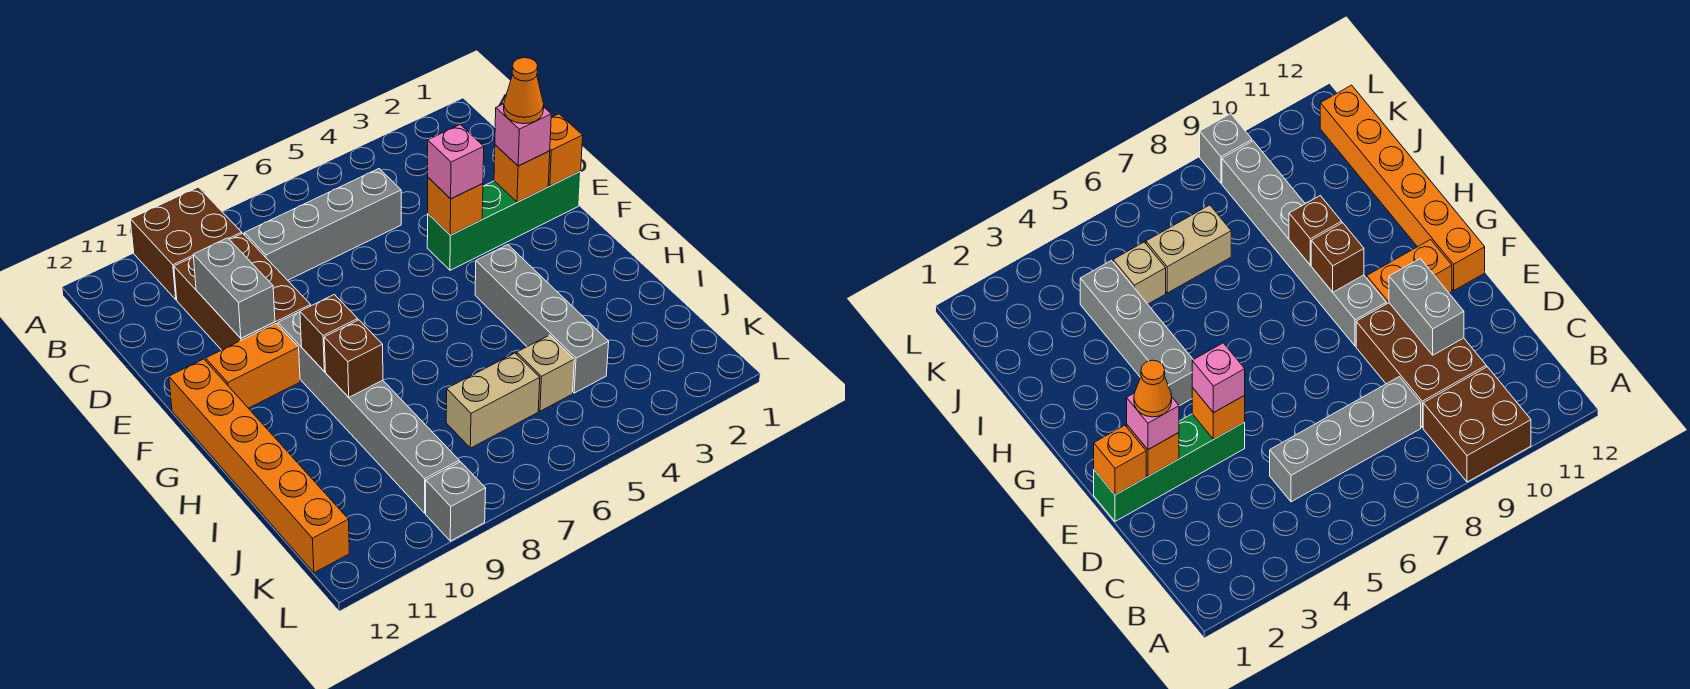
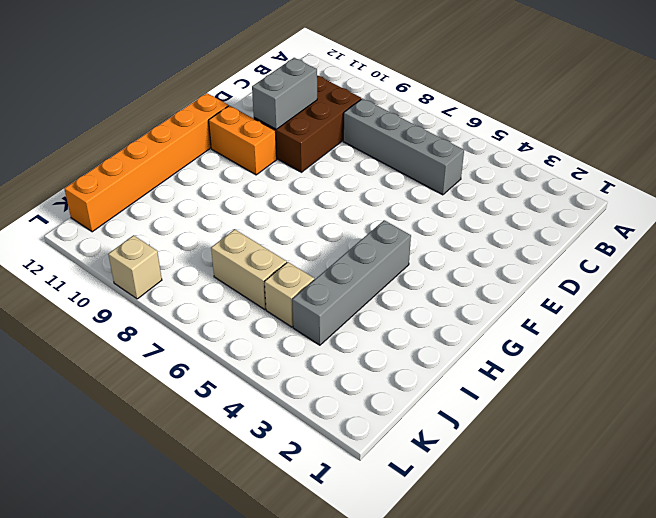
tan brick L9 level 1 -> grey brick L9 level 1
none -> brown brick A9:B10 level 1
none -> green brick E1:E4 level 1
none -> grey brick F9:K9 level 1

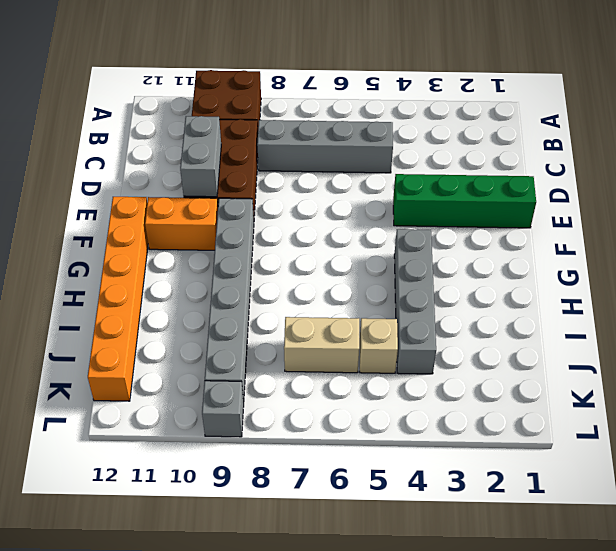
none -> orange brick E1 level 2
none -> orange brick E2 level 2
none -> orange brick E4 level 2

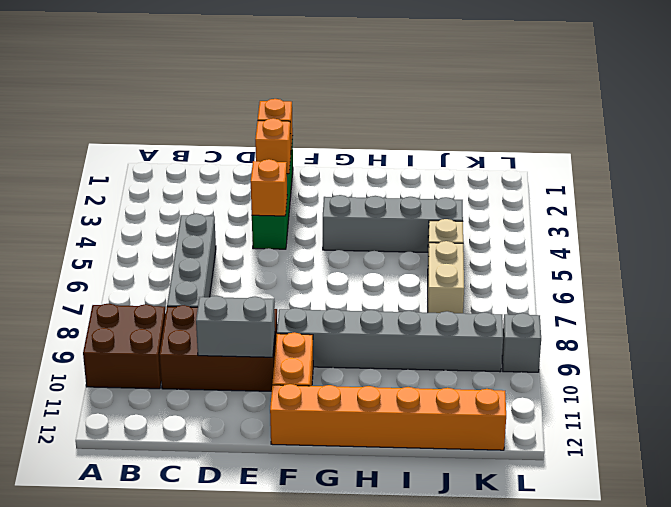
none -> brown brick G9 level 2
none -> brown brick H9 level 2
none -> pink brick E2 level 3

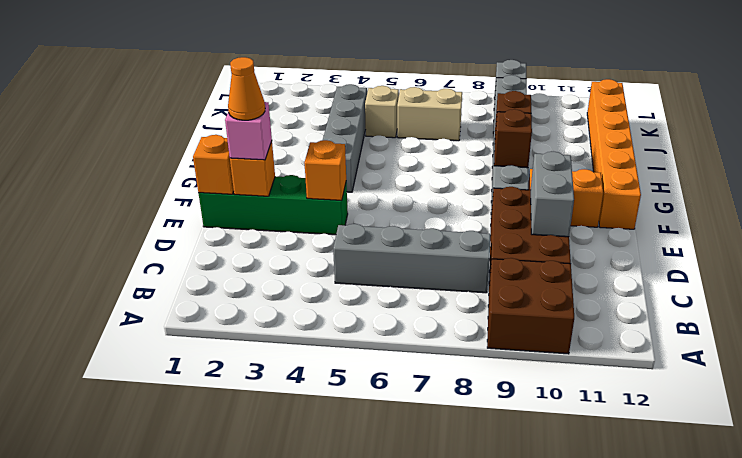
none -> pink brick E4 level 3

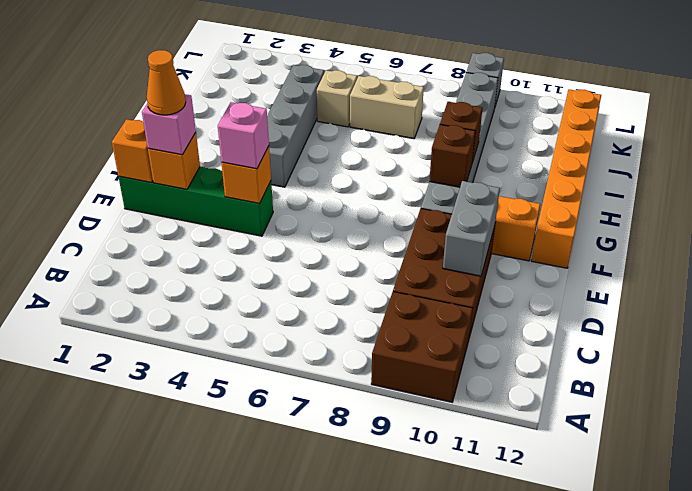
none -> grey brick C5:C8 level 1

